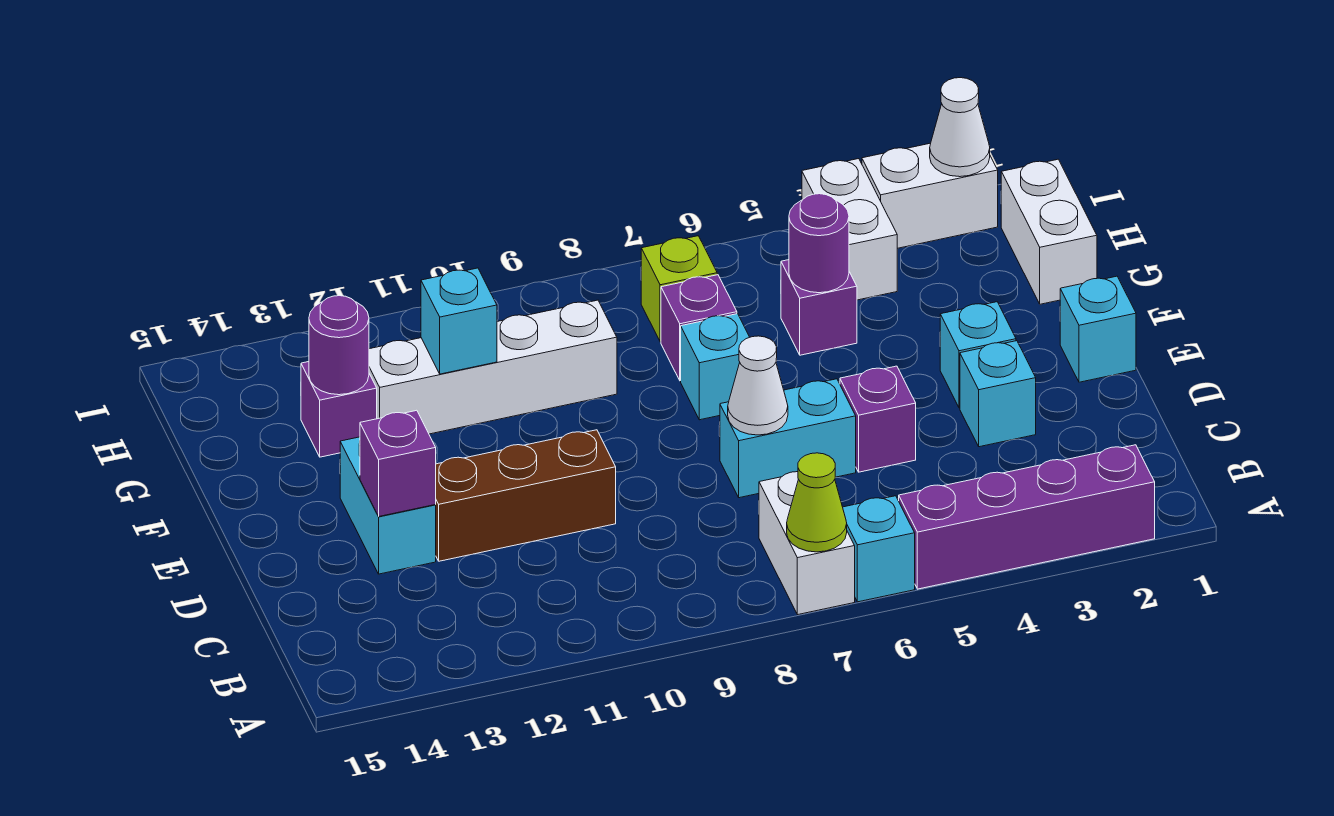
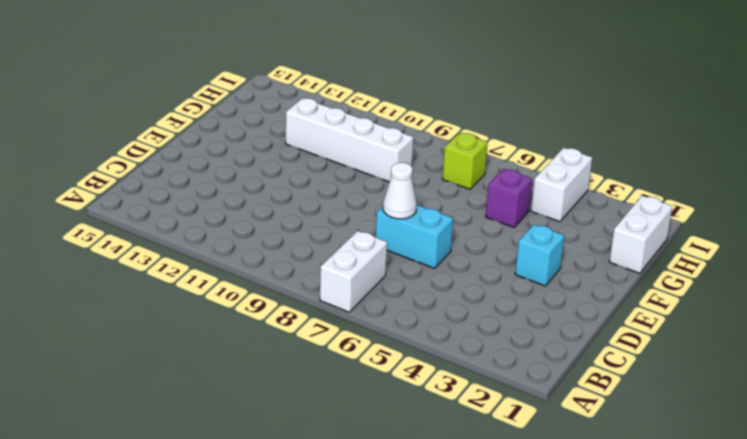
none -> purple brick A2:A5 level 1
none -> cyan brick A6 level 1
none -> cyan brick D3 level 1

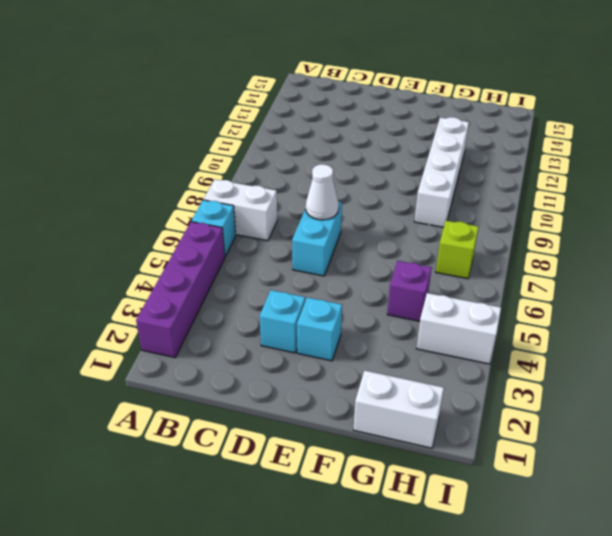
none -> purple brick D5 level 1
none -> brown brick D10:D12 level 1
none -> cyan brick D13:E13 level 1

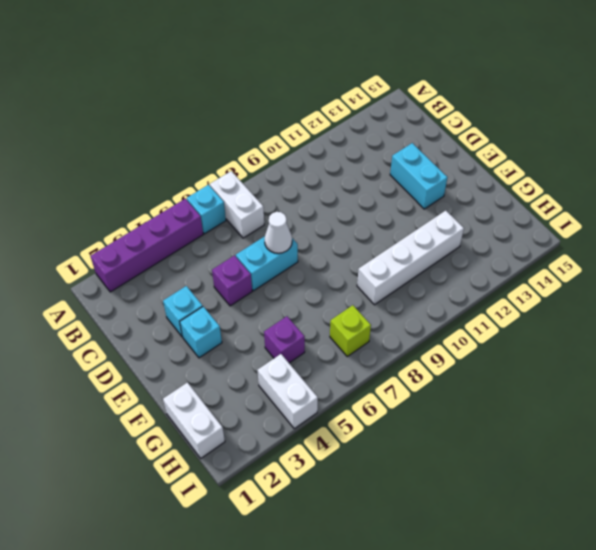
none -> brown brick D10:D12 level 1
none -> cyan brick E1 level 1
none -> cyan brick F7 level 1

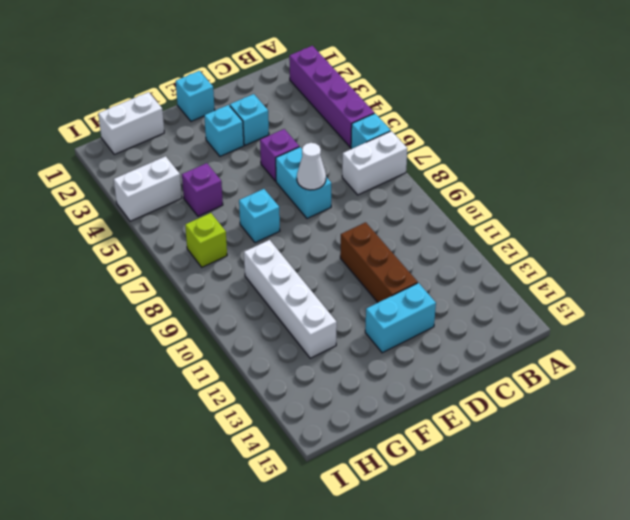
none -> purple brick G7 level 1
none -> purple brick G13 level 1
none -> white brick I2:I3 level 1

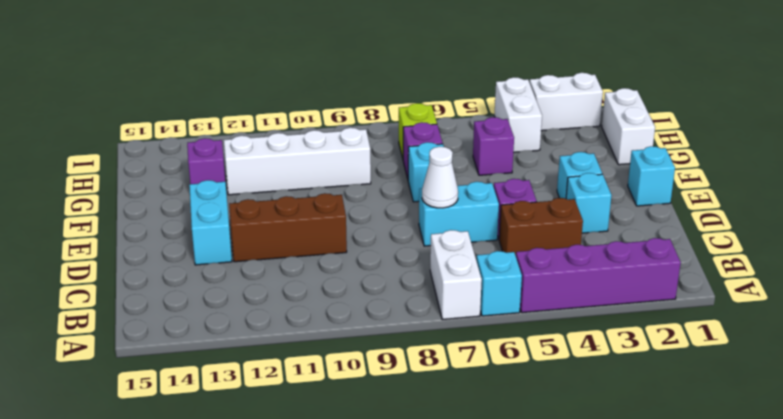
brown brick C4:C5 level 1 -> none
none -> lime cone A7 level 2
none -> purple brick D13 level 2
none -> purple round brick G5 level 2

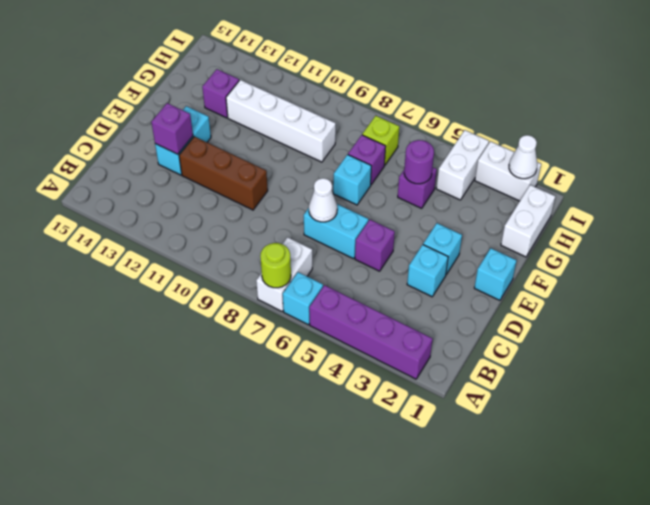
lime round brick A7 level 2 -> lime cone A7 level 2
none -> cyan brick G11 level 2
none -> purple round brick G13 level 2

